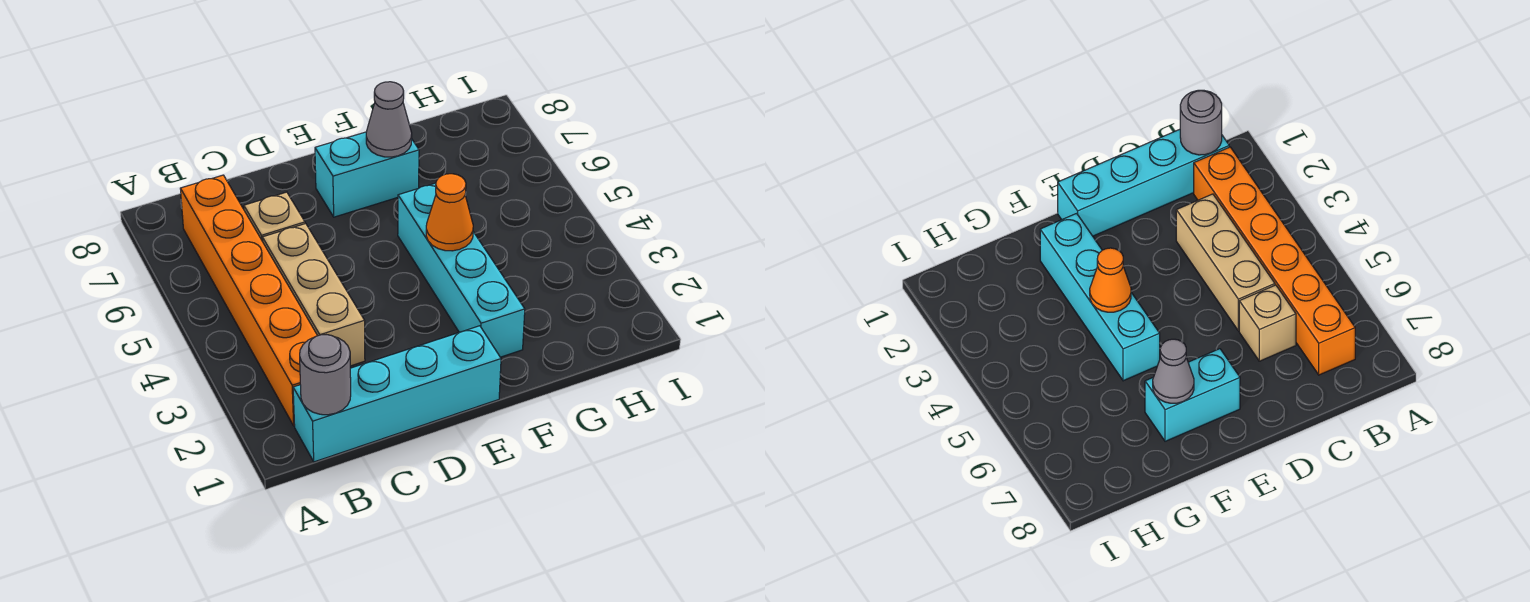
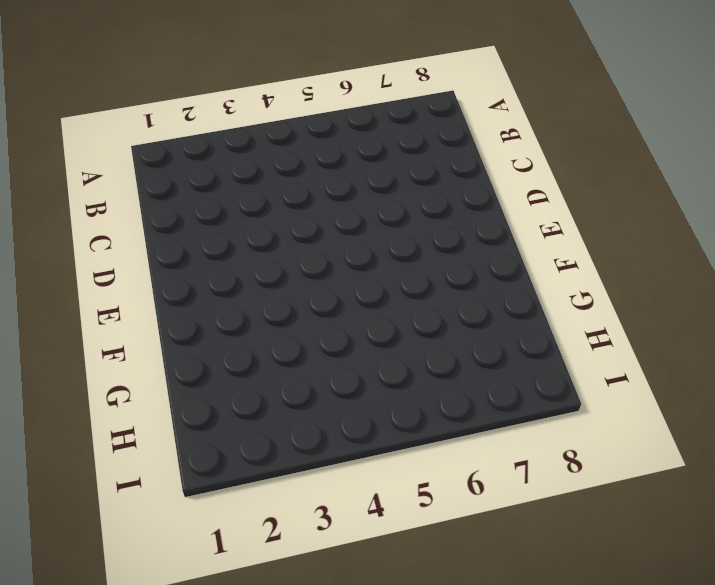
none -> cyan brick B1:E1 level 1
none -> orange brick B2:B7 level 1

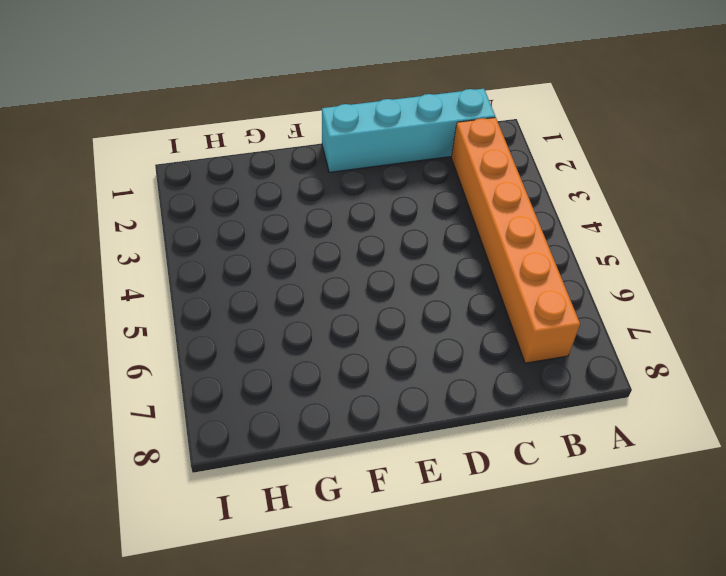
none -> tan brick C3:C5 level 1
none -> tan brick C6 level 1

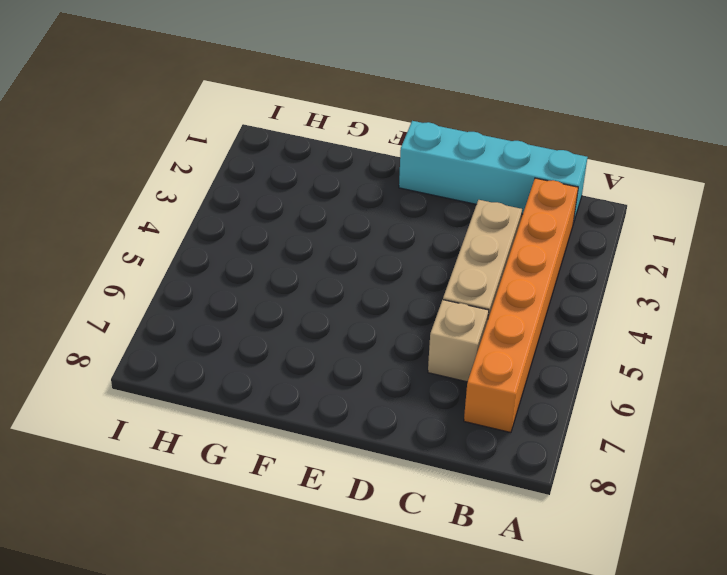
none -> cyan brick E7:F7 level 1
none -> cyan brick F2:F5 level 1

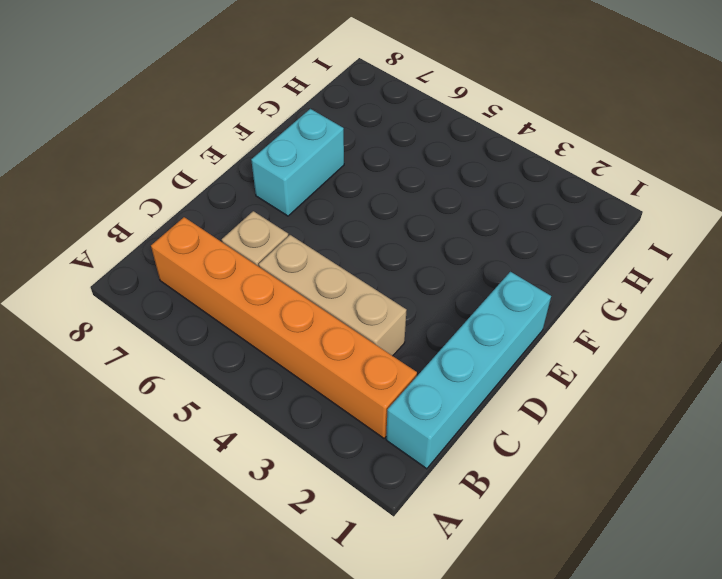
none -> cyan brick F2:F5 level 1
none -> grey round brick B1 level 2

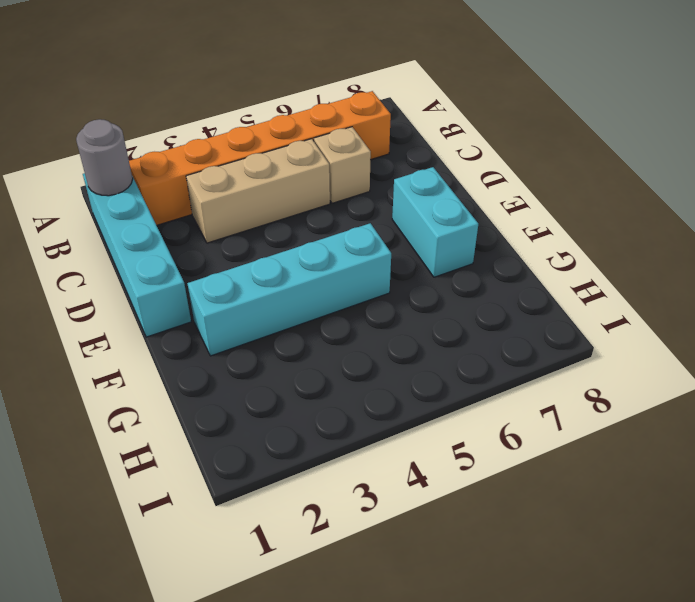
none -> orange cone F4 level 2
none -> grey cone F7 level 2

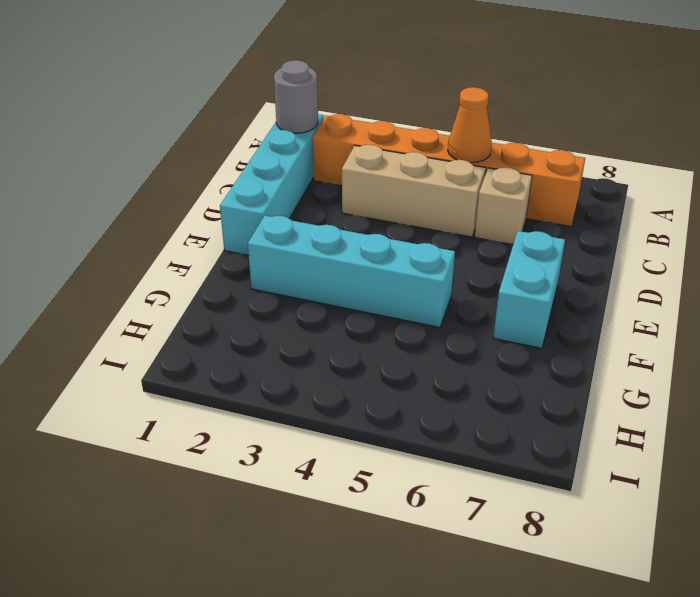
orange cone B5 level 2 -> orange cone F4 level 2
none -> grey cone F7 level 2

